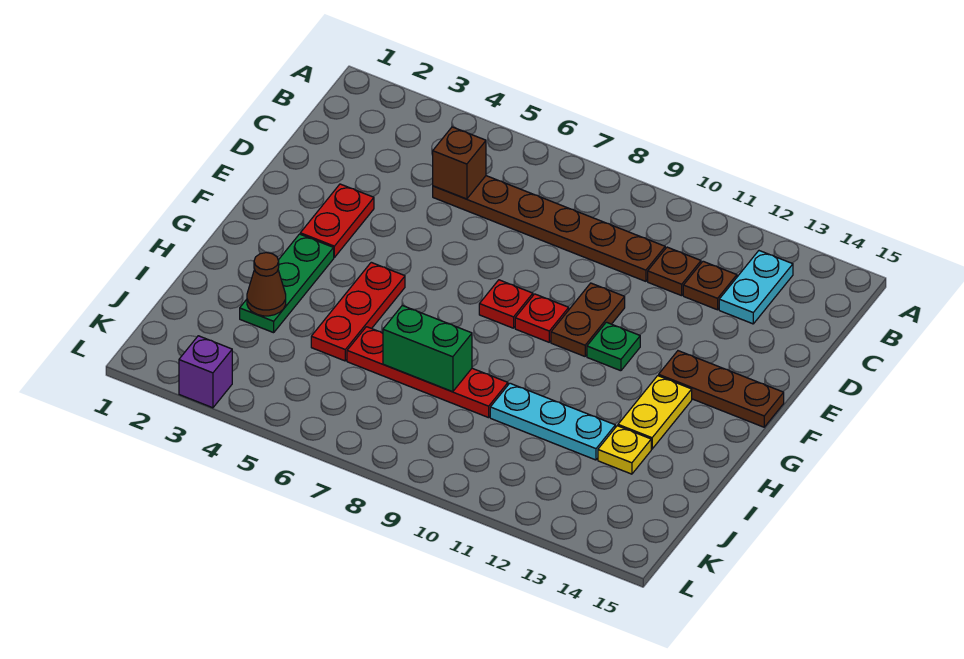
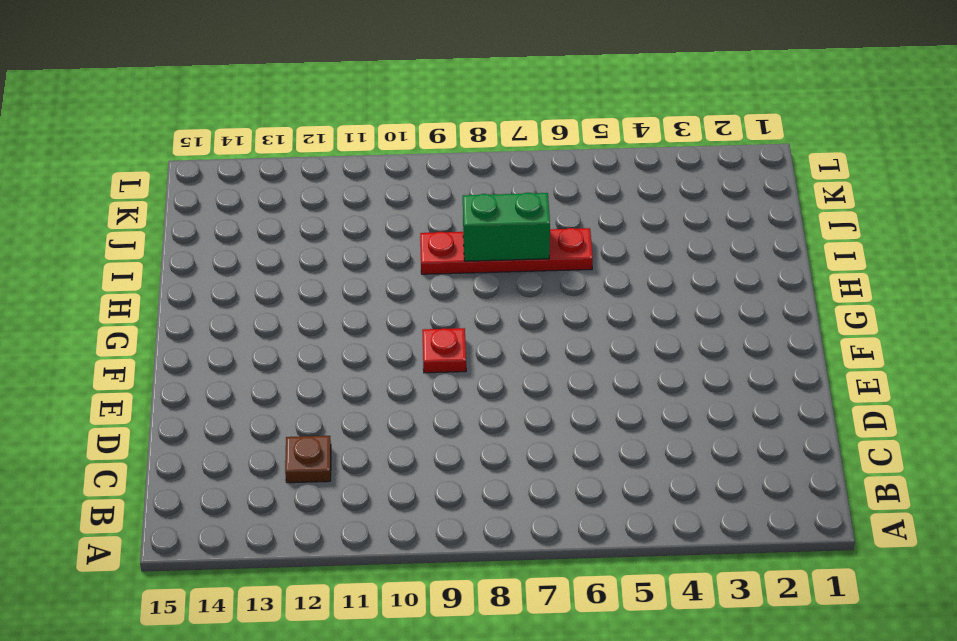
none -> cyan plate B13:C13 level 1
none -> brown plate C5:C10 level 1
none -> brown plate C11 level 1

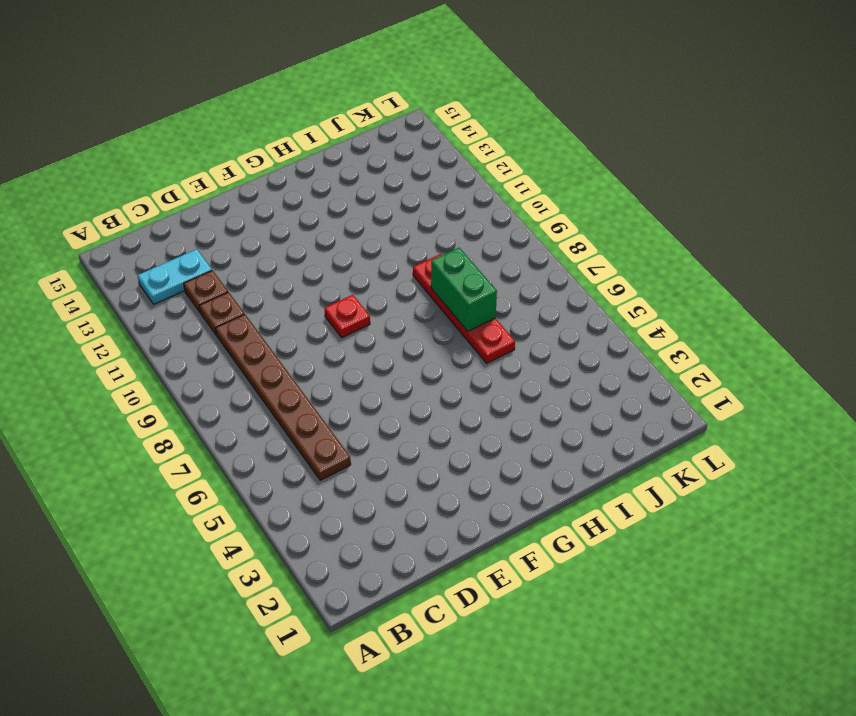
none -> red plate E3:F3 level 1
none -> brown plate E10:F10 level 1
none -> red plate F8 level 1

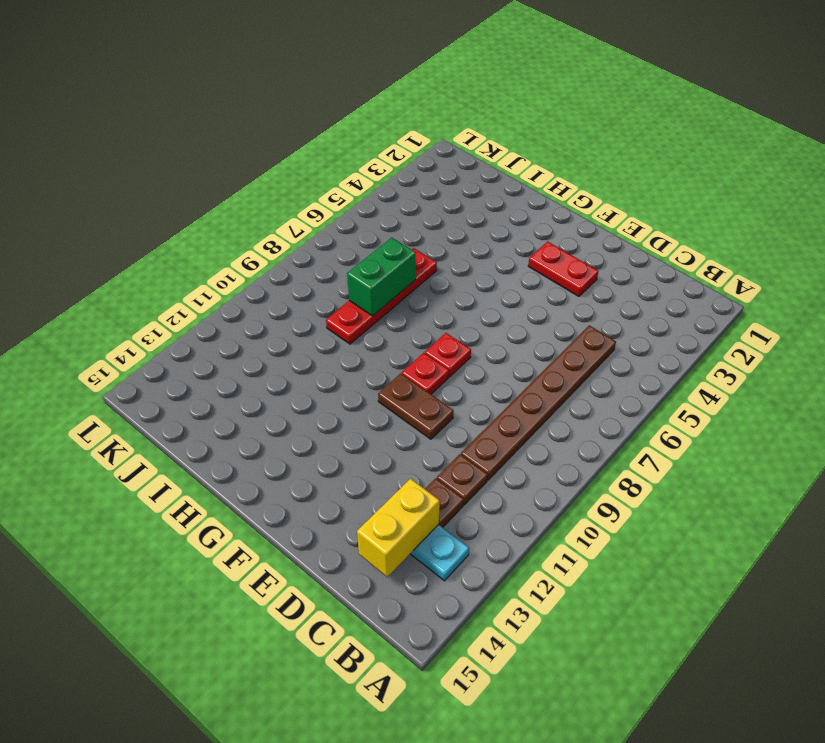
yellow brick C13:C14 level 2 -> none
none -> green plate F11 level 1
none -> brown plate F13:F15 level 1
none -> green plate G3:I3 level 1

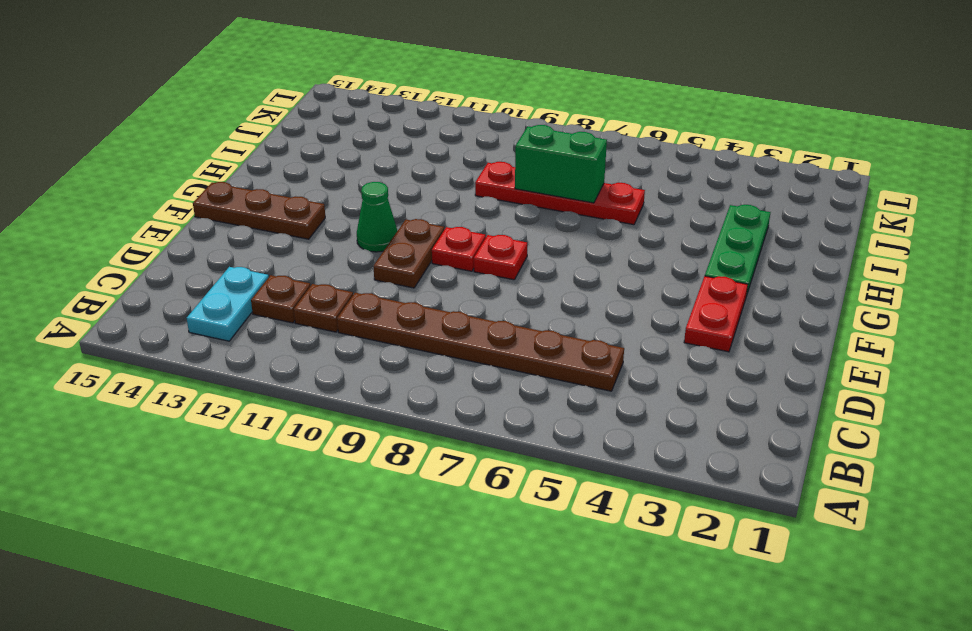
green cone F11 level 1 -> green plate F11 level 1
none -> red plate G5:I5 level 1
none -> yellow plate G13:H13 level 1
none -> cyan plate I10:I12 level 1

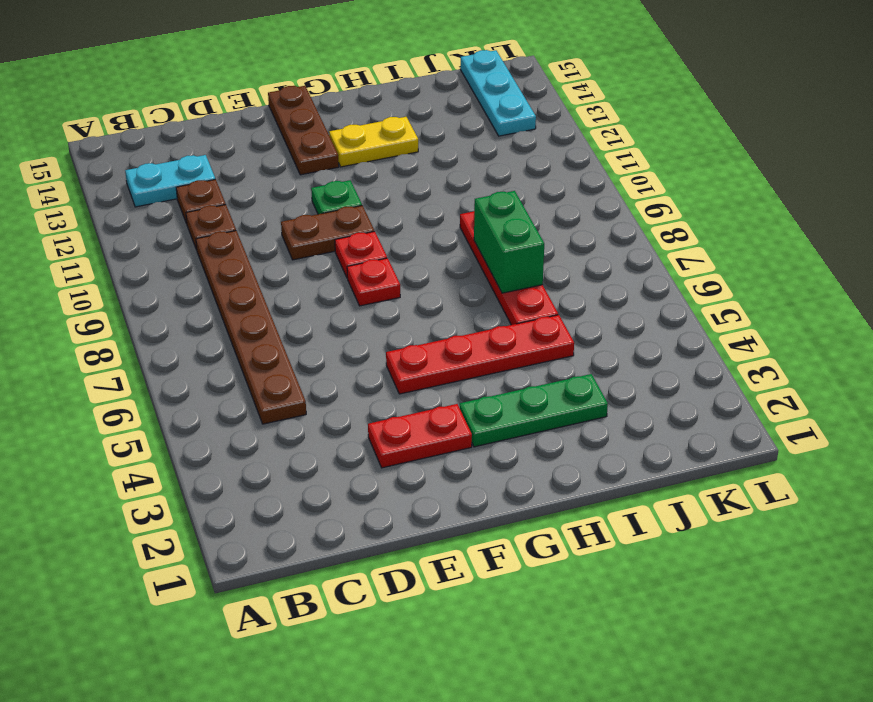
red plate F5:I5 level 1 -> red plate G5:I5 level 1
cyan plate K13:K15 level 1 -> cyan plate I10:I12 level 1
none -> yellow plate I13 level 1
none -> purple brick L3 level 1
none -> brown brick C5 level 2

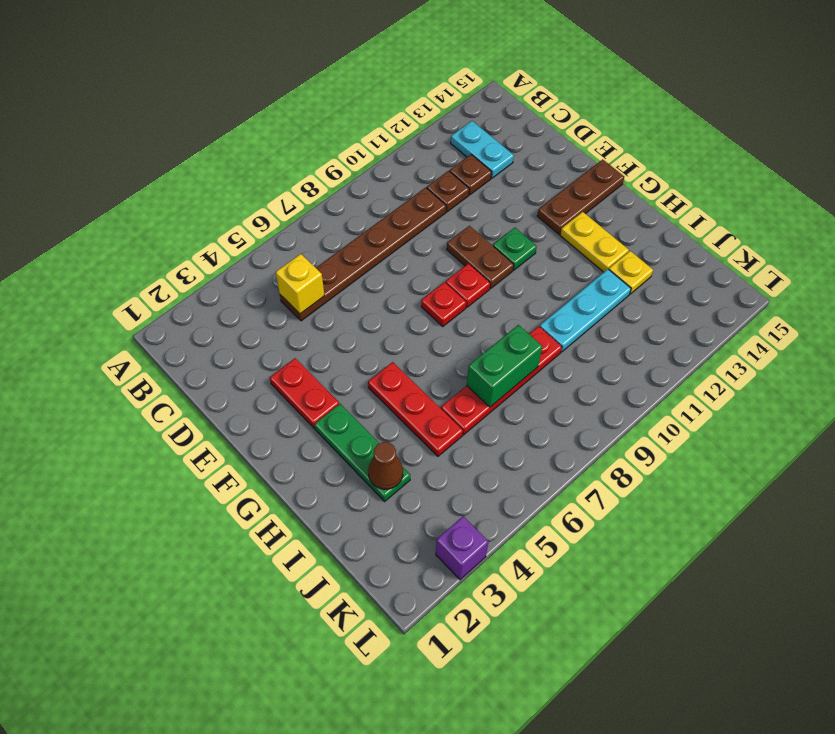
yellow brick C5 level 2 -> brown brick C5 level 2

